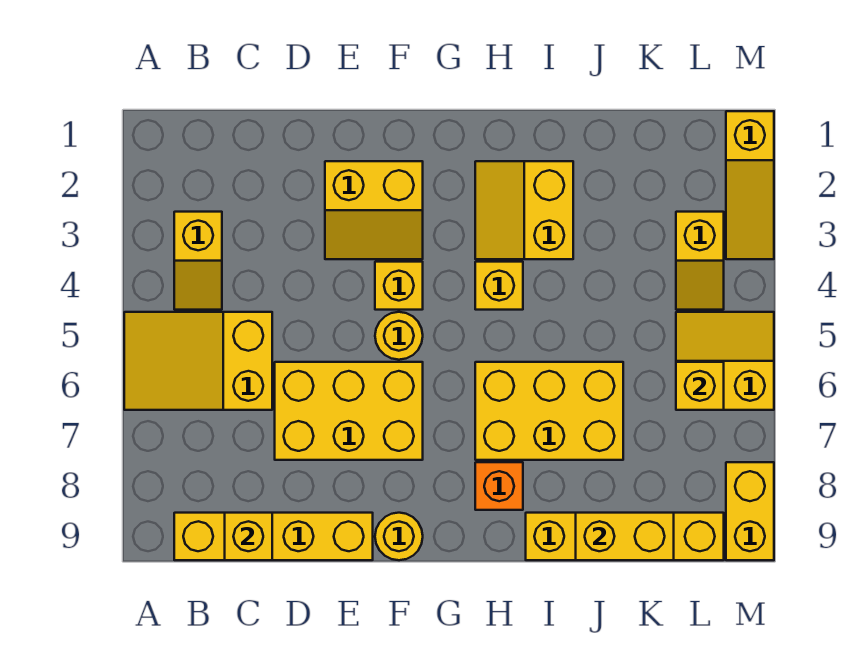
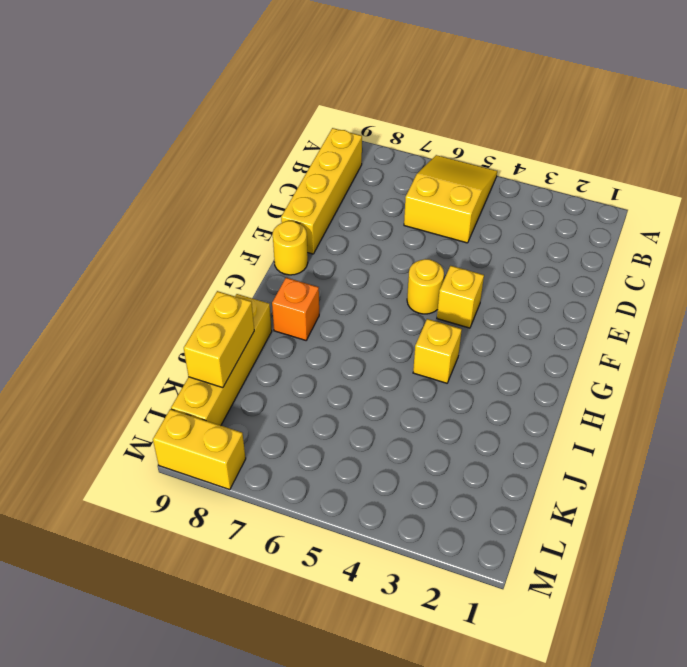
none -> yellow slope B3:B4 level 1 top 3
none -> yellow brick D6:F7 level 1
none -> yellow slope E2:F3 level 1 top 2

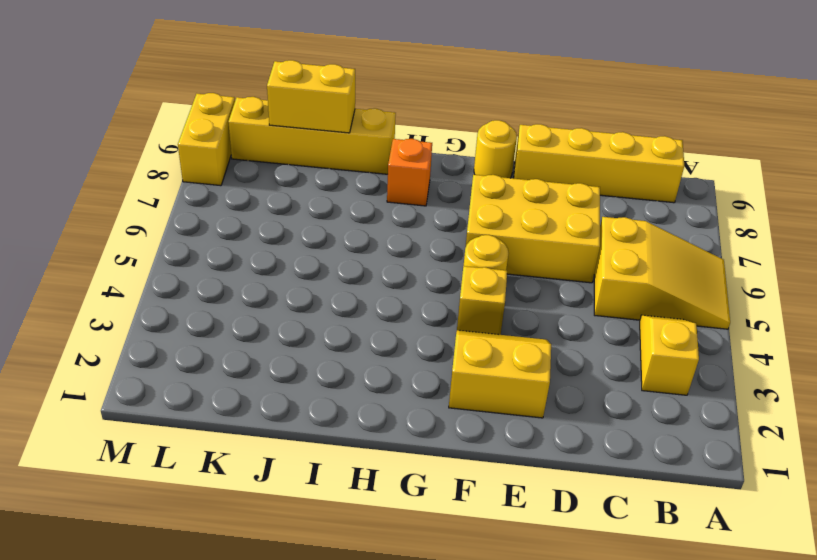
none -> yellow slope H2:I3 level 1 top I
none -> yellow brick H4 level 1
none -> yellow brick H6:J7 level 1

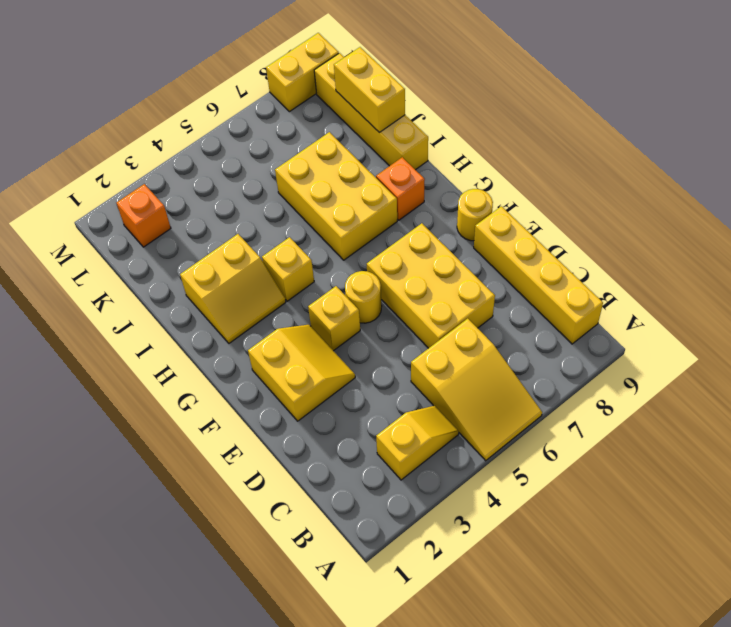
orange brick L2 level 1 -> none
none -> yellow slope L3:L4 level 1 top 3
none -> yellow slope L5:M6 level 1 top 6
none -> yellow slope M1:M3 level 1 top 1

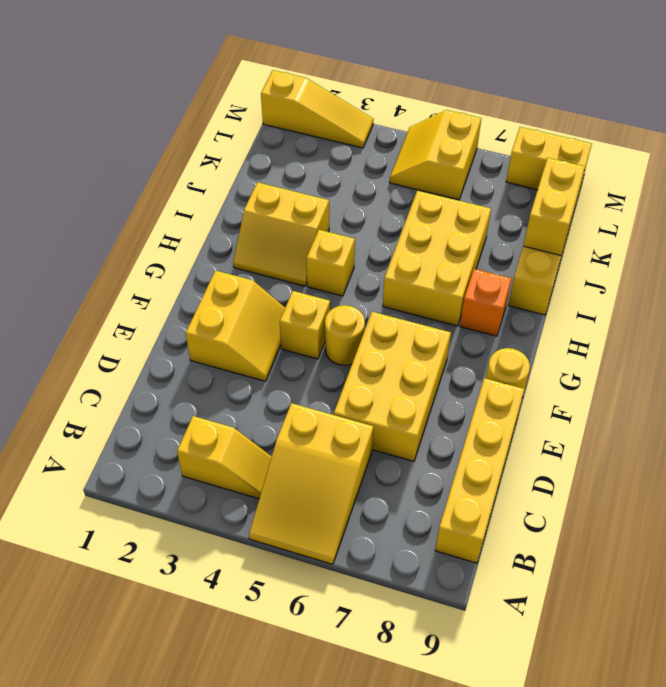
none -> yellow slope L3:L4 level 1 top 3
none -> yellow brick C9 level 2
none -> yellow brick L6 level 2

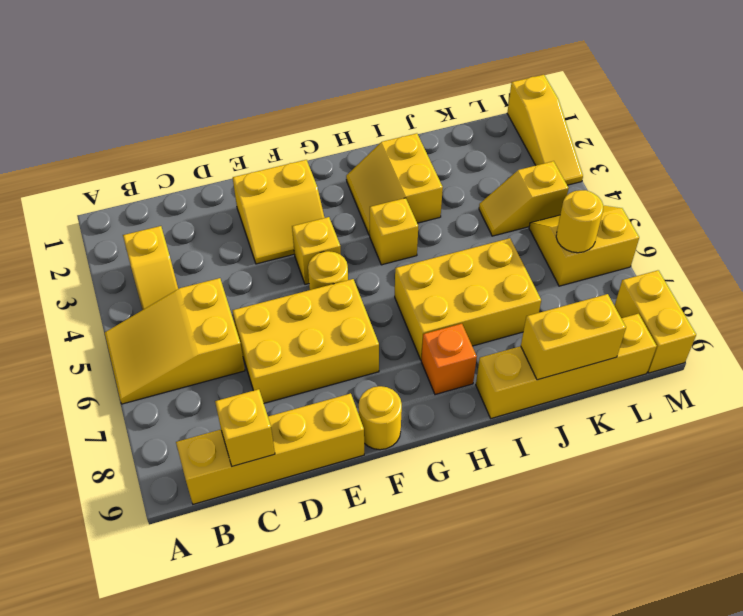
yellow slope K4:L4 level 1 top L -> yellow slope L3:L4 level 1 top 3
yellow round brick L6 level 2 -> yellow brick L6 level 2

